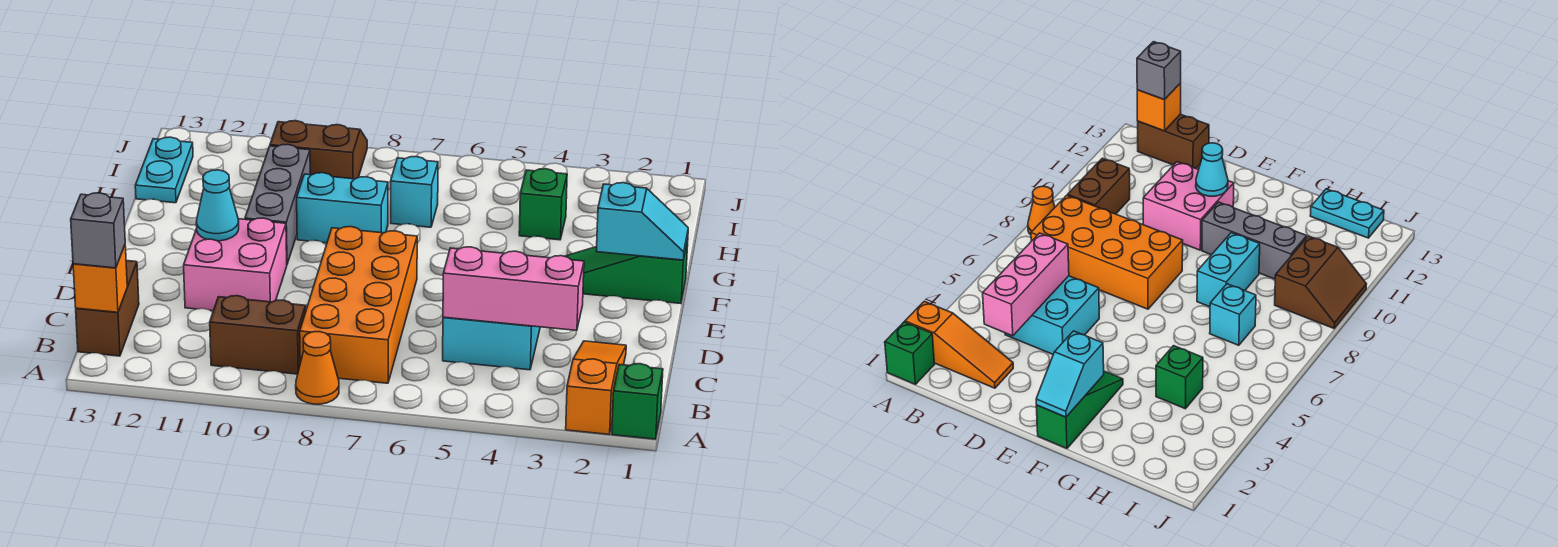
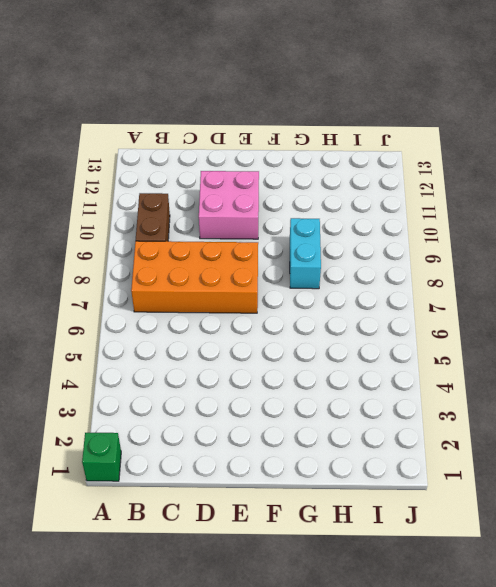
none -> orange slope A2:C2 level 1 top A
none -> orange cone A8 level 1
none -> brown brick B13:C13 level 1

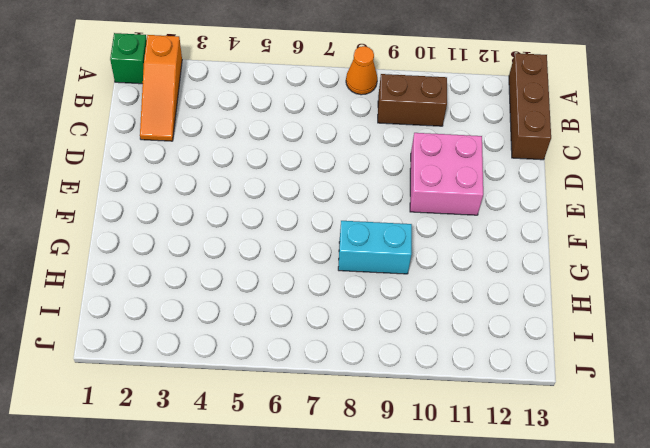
brown brick A13:C13 level 1 -> brown brick B13:C13 level 1
none -> orange brick B7:E8 level 1
none -> cyan brick C4:D5 level 1
none -> green slope F1:F3 level 1 top 1

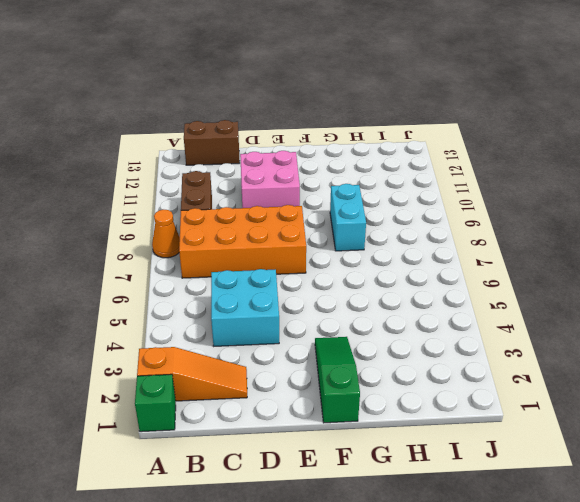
none -> grey brick F10:H10 level 1
none -> green brick H4 level 1
none -> cyan brick H7 level 1

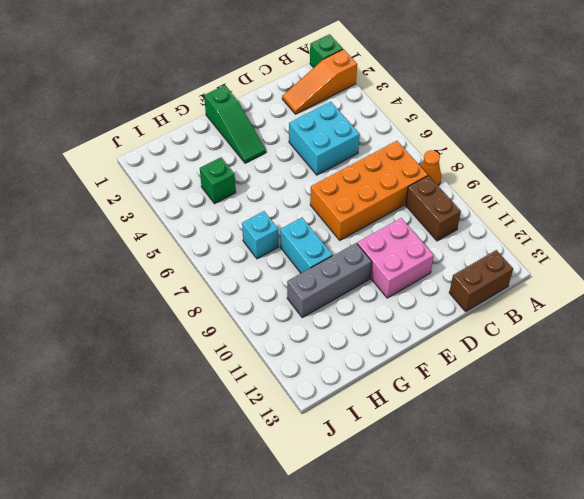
none -> cyan plate H13:I13 level 1
none -> brown slope I9:J10 level 1 top I
none -> orange brick B13 level 2

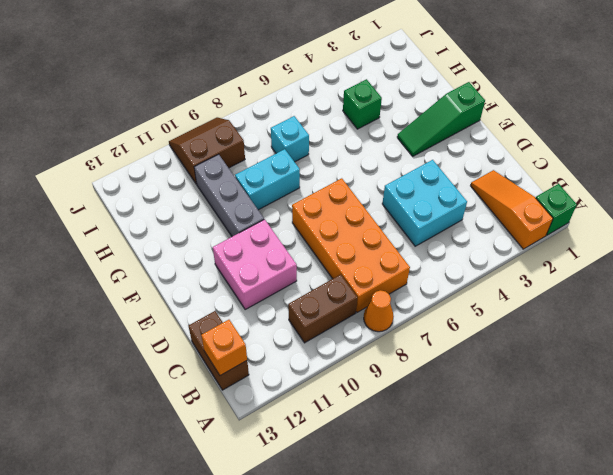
none -> cyan plate H13:I13 level 1
none -> pink brick C3:C5 level 2
none -> cyan cone E11 level 2

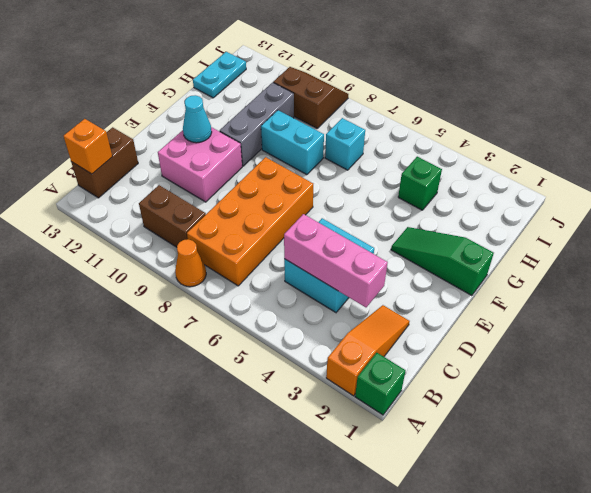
none -> cyan slope F1:F2 level 2 top 2
none -> grey brick B13 level 3

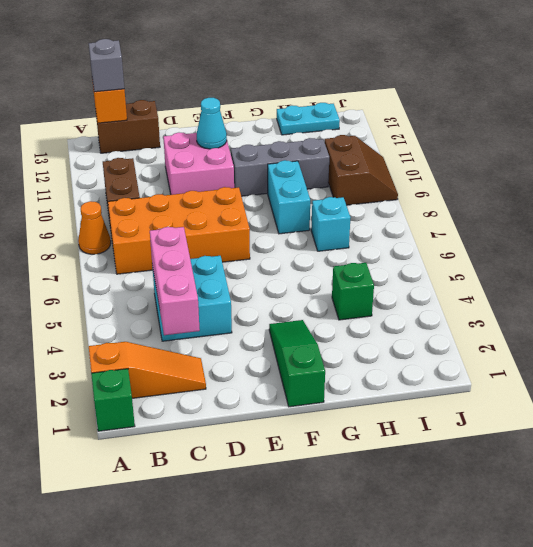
none -> cyan slope F1:F2 level 2 top 2

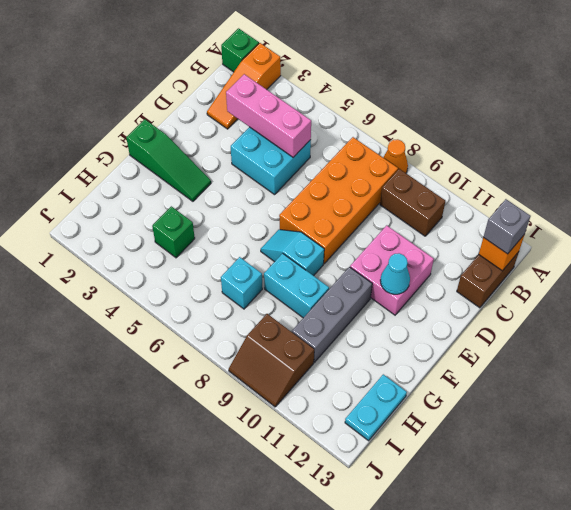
cyan slope F7:F8 level 1 top 8 -> cyan slope F1:F2 level 2 top 2

